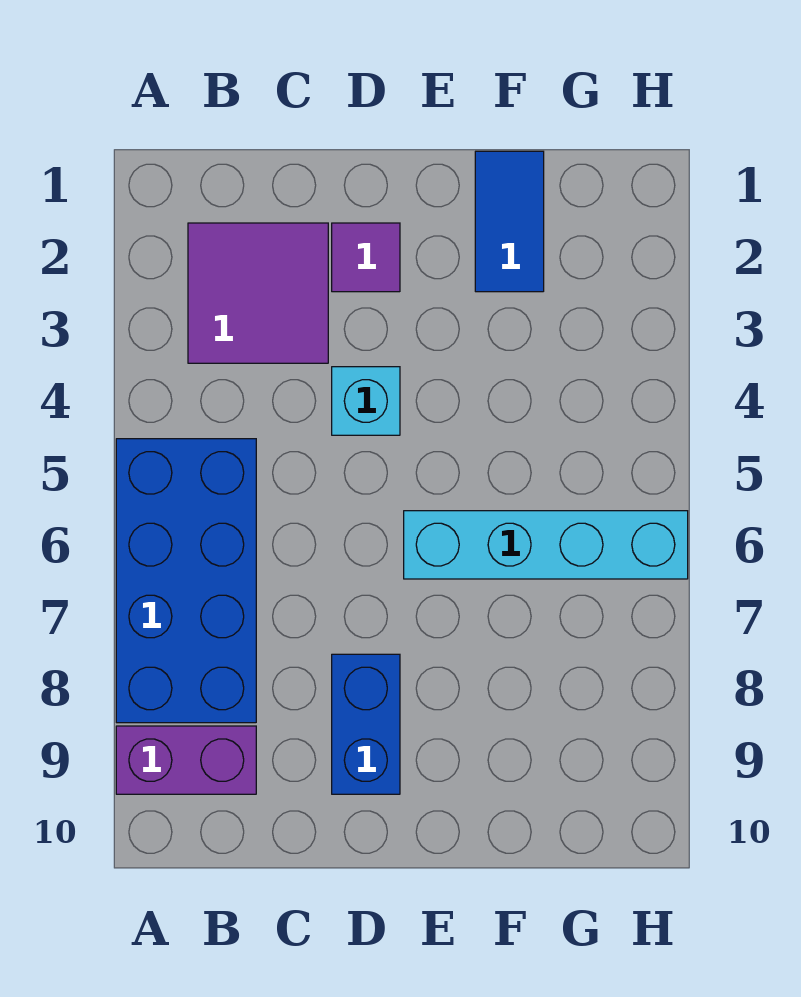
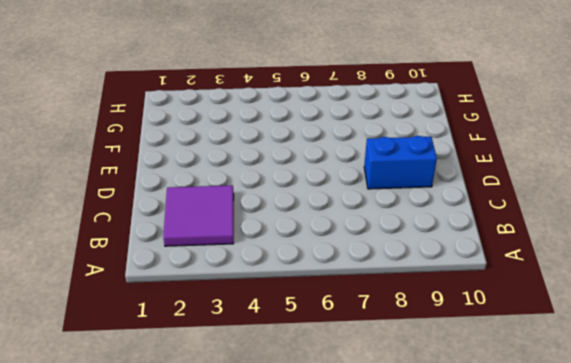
none -> blue brick A5:B8 level 1
none -> purple brick A9:B9 level 1

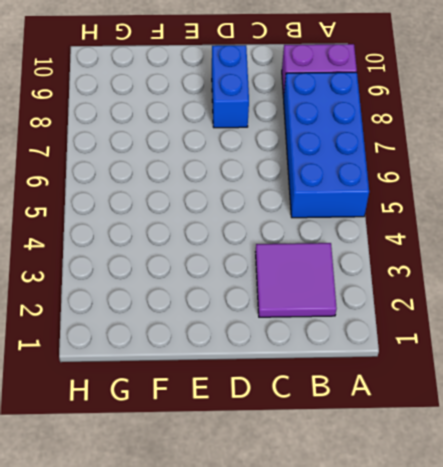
none -> purple tile D2 level 1
none -> cyan brick D4 level 1

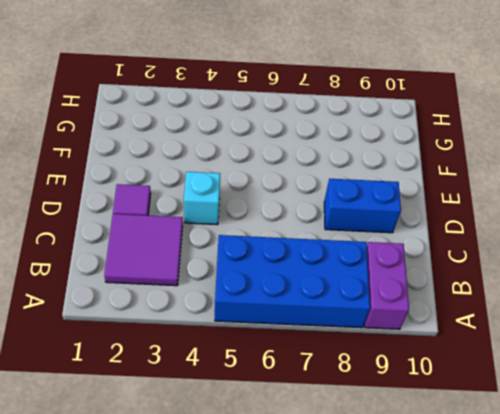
none -> cyan brick E6:H6 level 1
none -> blue tile F1:F2 level 1

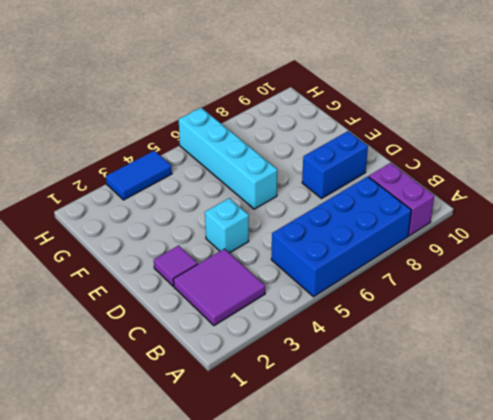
blue tile H3:H4 level 1 -> blue tile F1:F2 level 1

